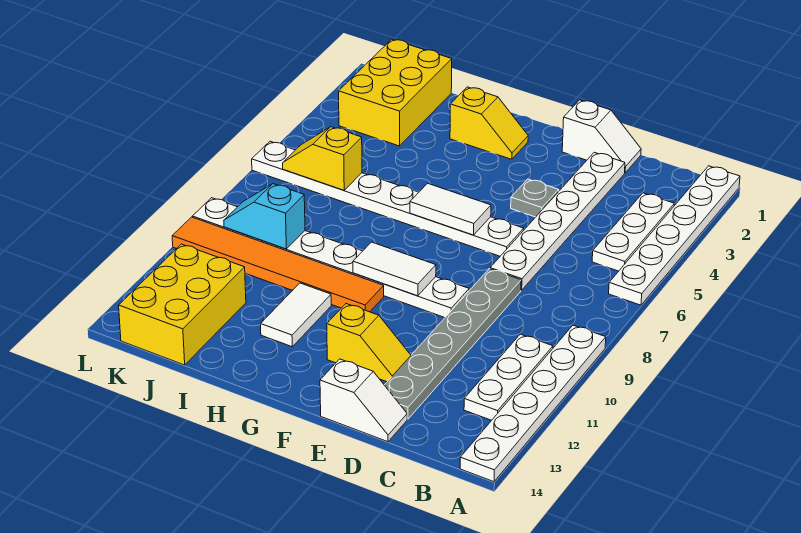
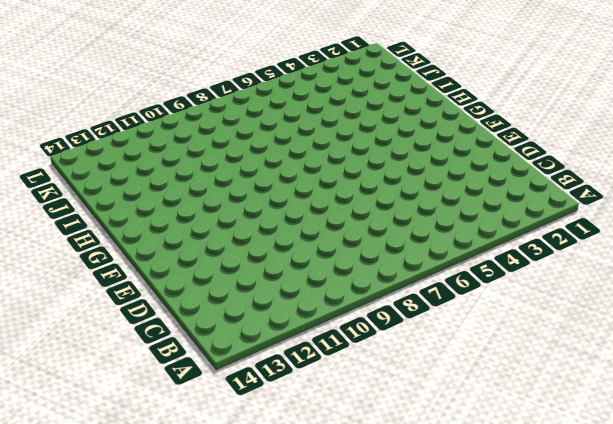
none -> white plate A1:A6 level 1
none -> white plate A9:A14 level 1
none -> white plate B3:B5 level 1

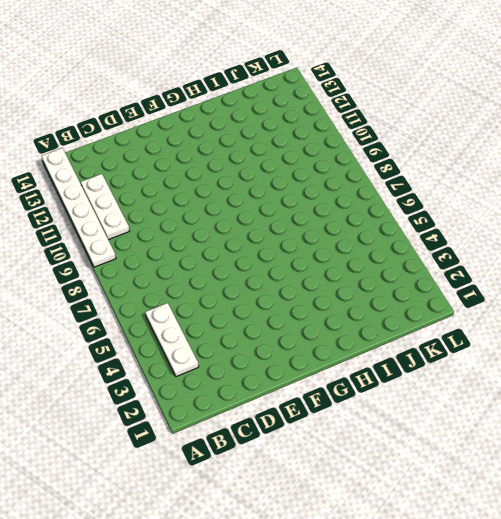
none -> white plate A1:A6 level 1
none -> white slope D1:E1 level 1 top E
none -> white plate D2:D7 level 1

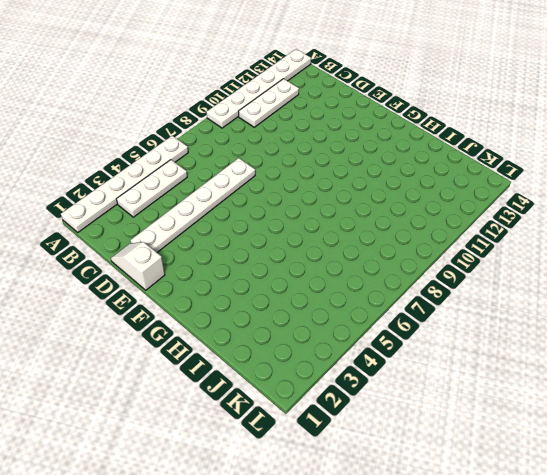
none -> grey plate D8:D13 level 1
none -> white slope D14:E14 level 1 top E
none -> grey plate E4 level 1

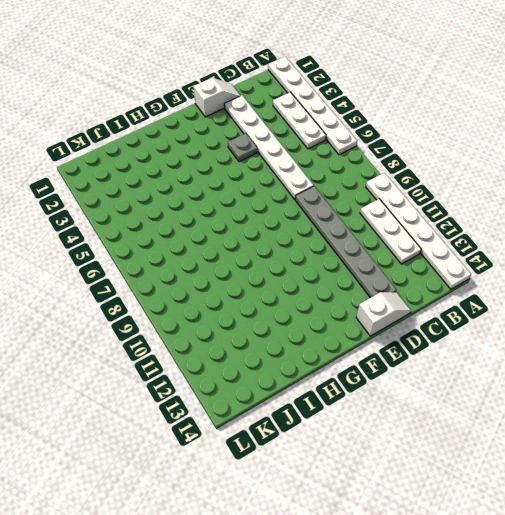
none -> white plate E6:L6 level 1
none -> white plate E9:L9 level 1
none -> yellow slope E12:F12 level 1 top F

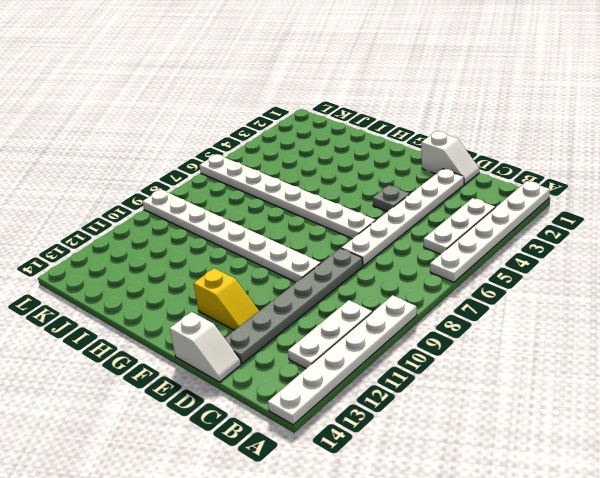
none -> yellow slope G2:H2 level 1 top H
none -> orange tile G10:L10 level 1
none -> white tile H11:H12 level 1

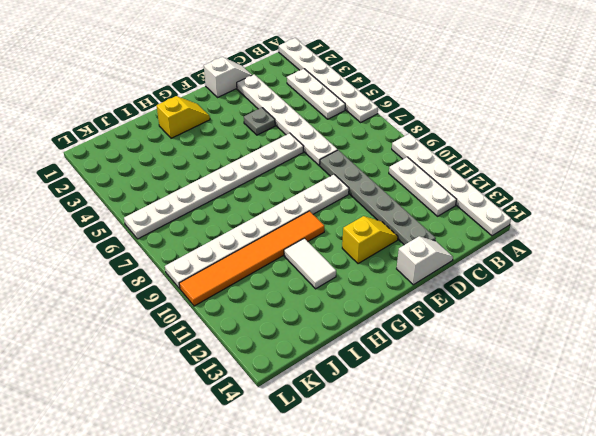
none -> yellow brick J1:K3 level 1
none -> yellow brick J12:K14 level 1
none -> white tile F6:G6 level 2

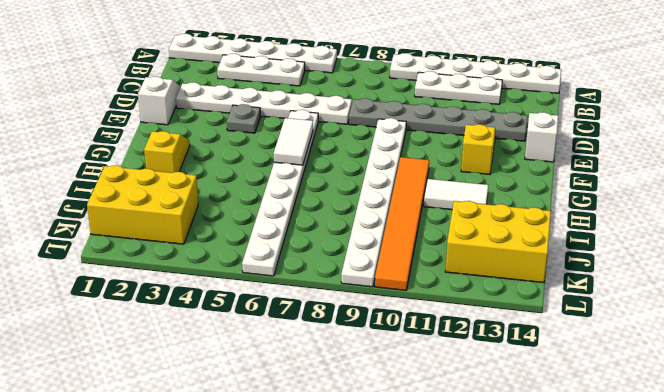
none -> white tile F9:G9 level 2
none -> yellow slope J6:K6 level 2 top J
none -> cyan slope J9:K9 level 2 top J

